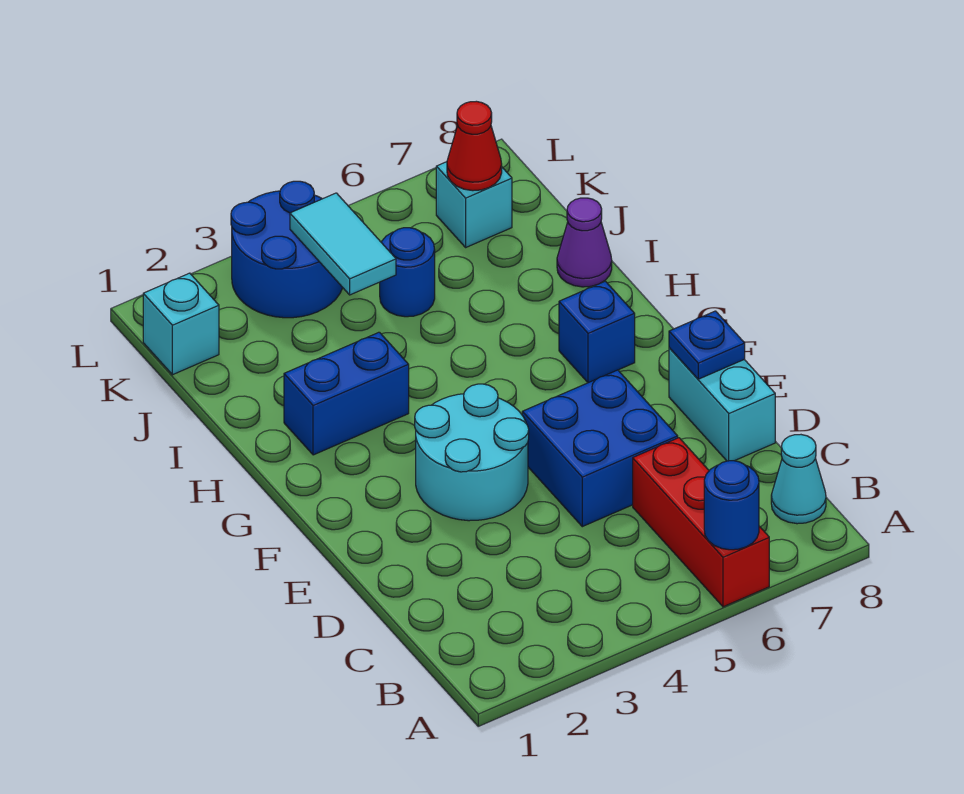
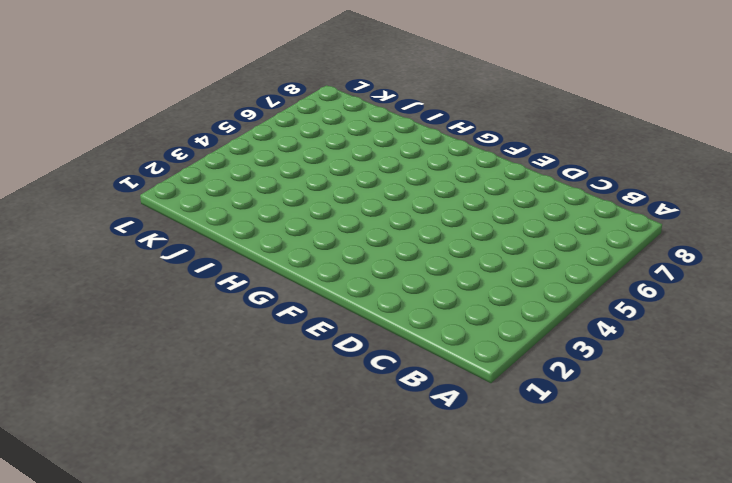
none -> red brick A6:C6 level 1
none -> cyan cone B8 level 1
none -> blue brick D5:E6 level 1

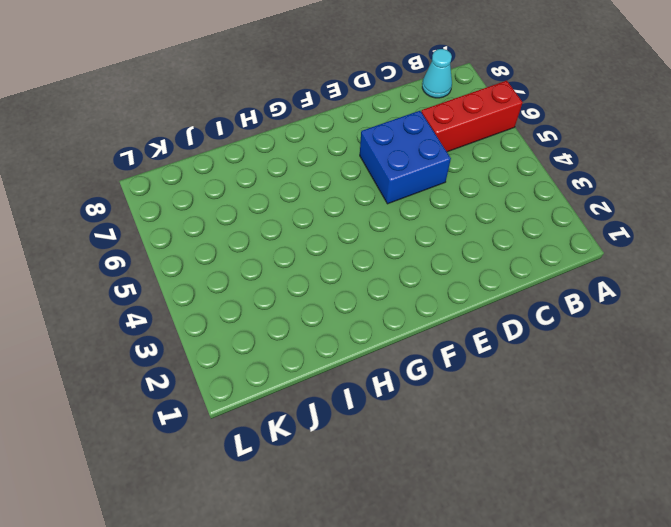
none -> cyan brick D8:E8 level 1
none -> cyan round brick E3:F4 level 1
none -> blue brick G7 level 1

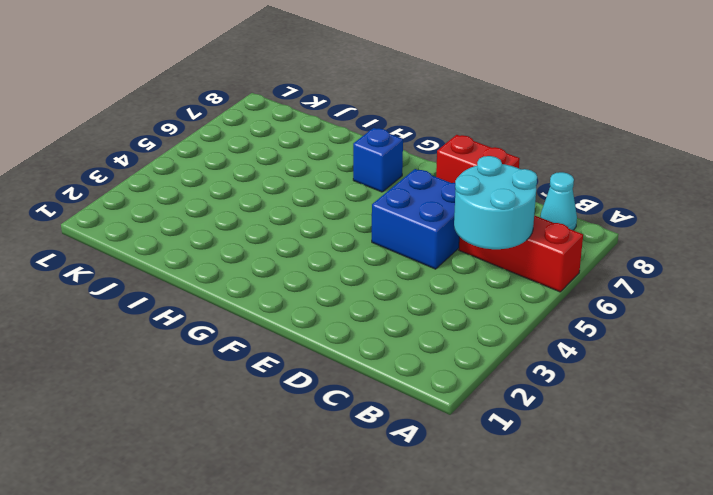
cyan round brick B5:C6 level 2 -> cyan round brick E3:F4 level 1
red brick D8:E8 level 1 -> cyan brick D8:E8 level 1
none -> blue brick H2:H3 level 1
none -> purple cone I8 level 1
none -> blue round brick J5 level 1

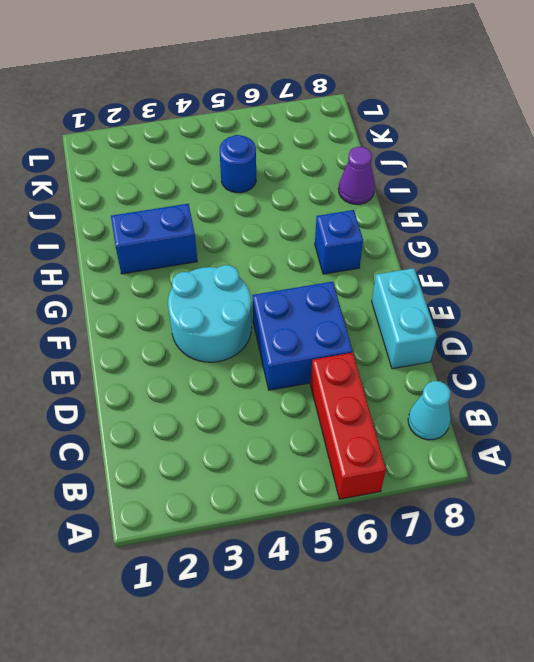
none -> cyan brick K1 level 1
none -> blue round brick K3:L4 level 1
none -> cyan brick K7 level 1

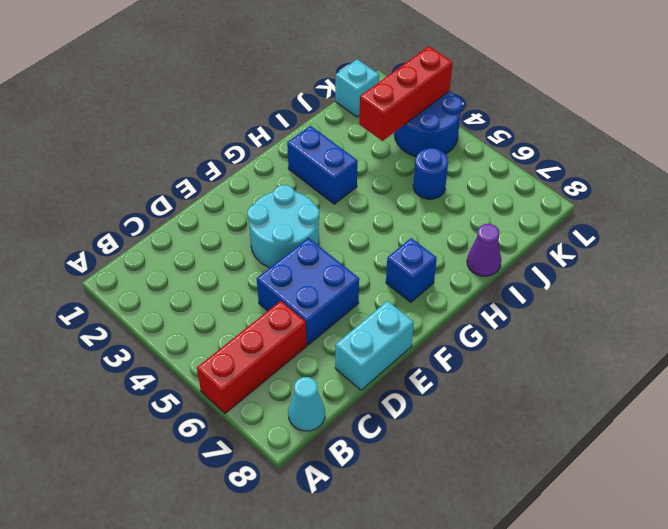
red brick J3:L3 level 2 -> none
none -> cyan brick K7 level 1
none -> blue round brick A6 level 2
none -> blue plate E8 level 2

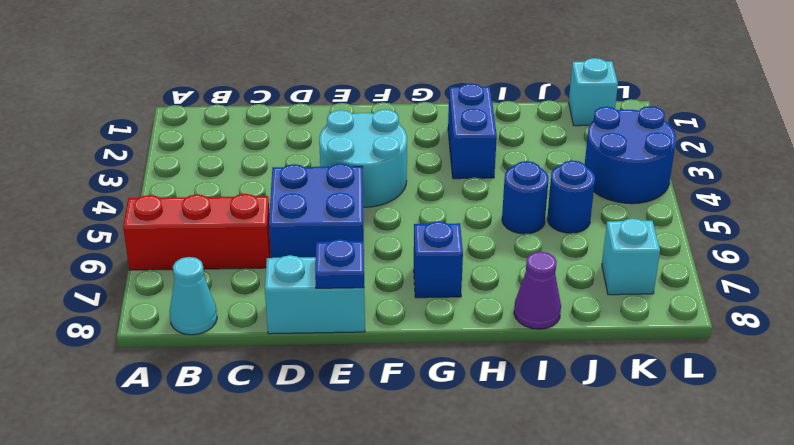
blue round brick I5 level 1 -> blue round brick A6 level 2
none -> cyan tile J4:K4 level 2
none -> red cone K7 level 2

